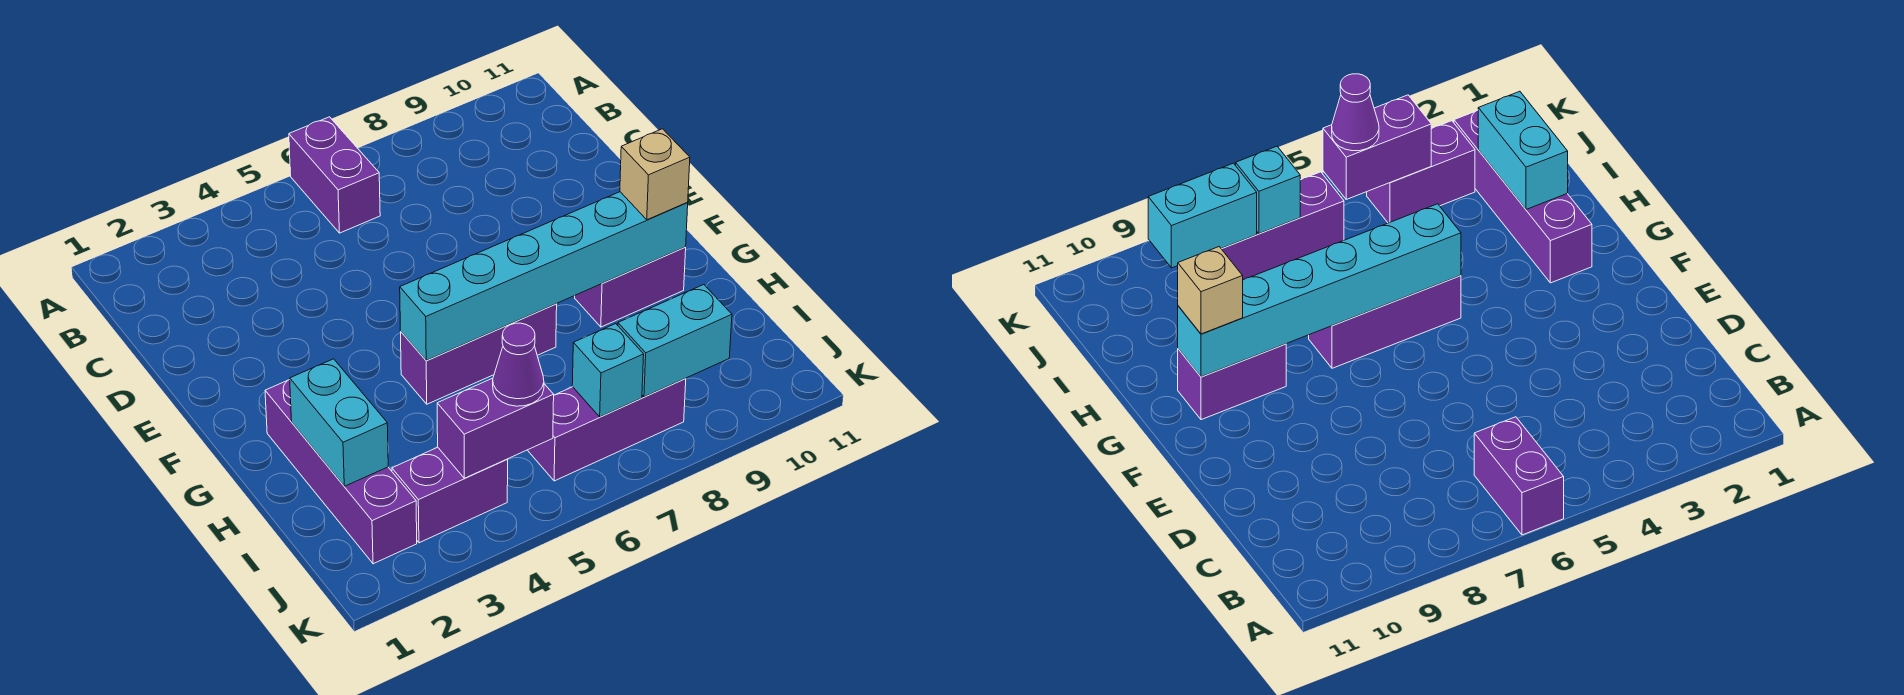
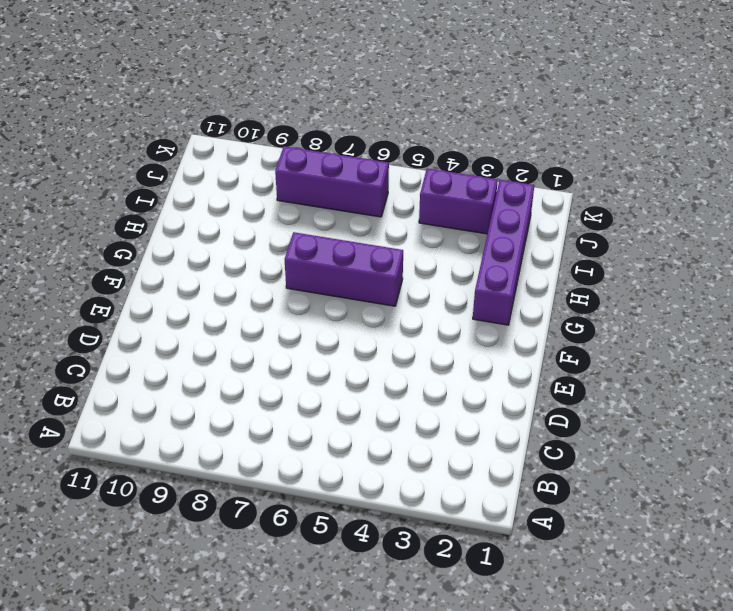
none -> purple brick A6:B6 level 1
none -> purple brick G9:G10 level 1
none -> cyan brick G5:G10 level 2

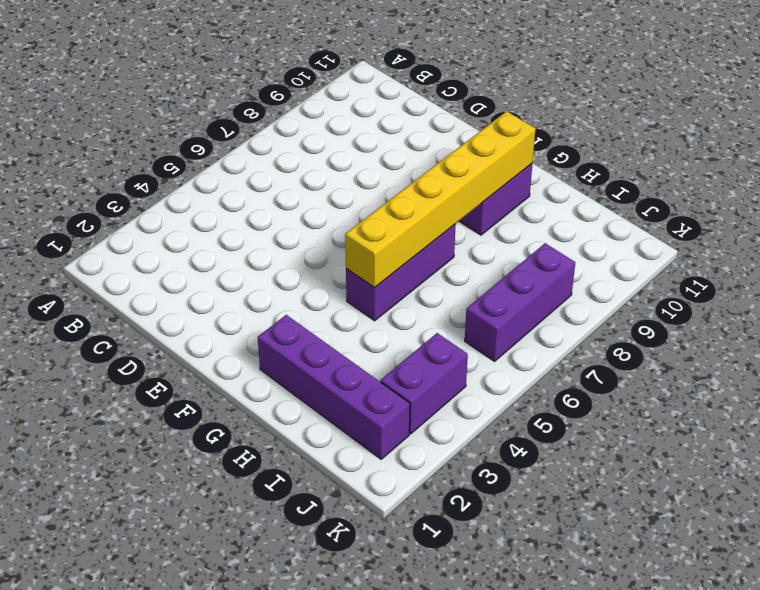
yellow brick G5:G10 level 2 -> cyan brick G5:G10 level 2
none -> purple brick A6:B6 level 1
none -> cyan brick H2:I2 level 2
none -> purple brick J4:J5 level 2

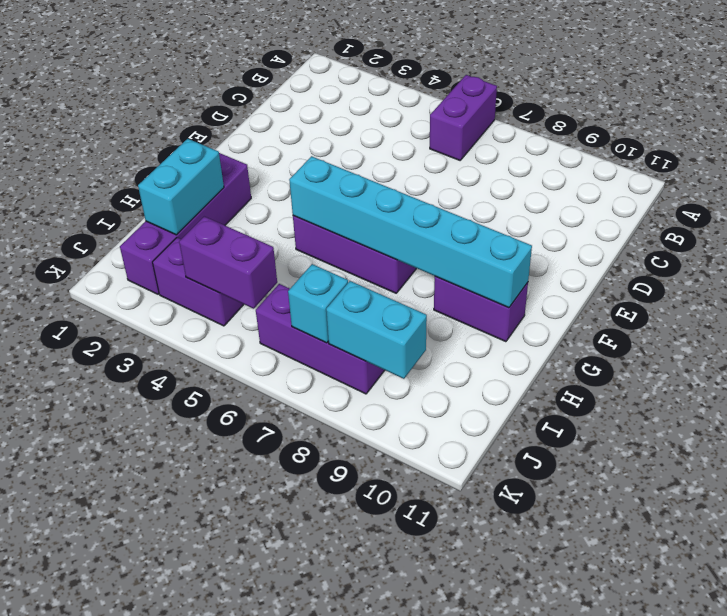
none -> tan brick G10 level 3
none -> purple cone J5 level 3

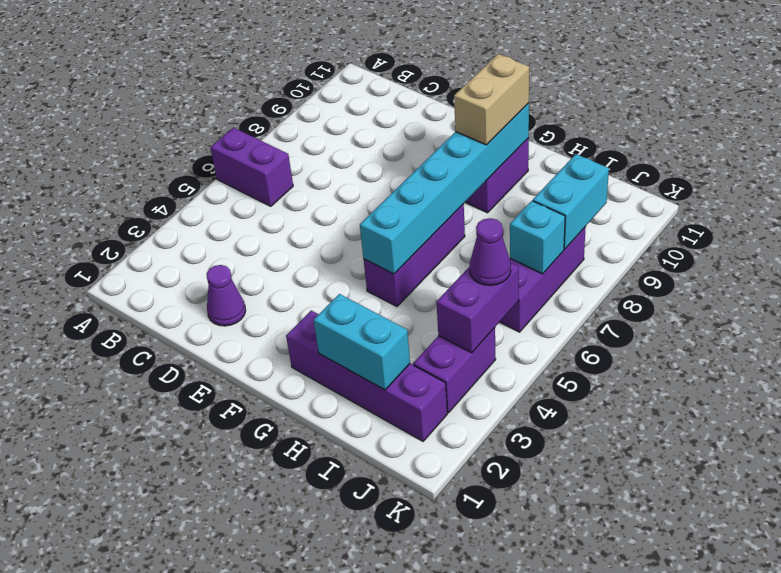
purple cone D2 level 1 -> none
tan brick G9:G10 level 3 -> tan brick G10 level 3

